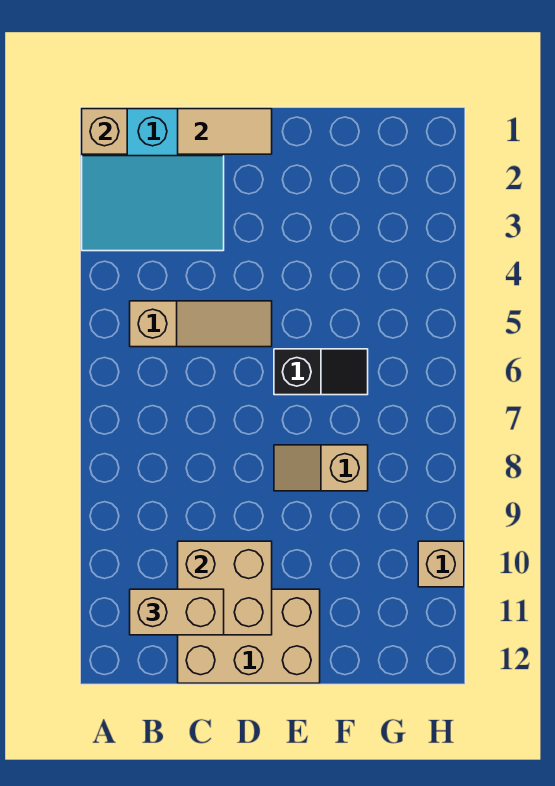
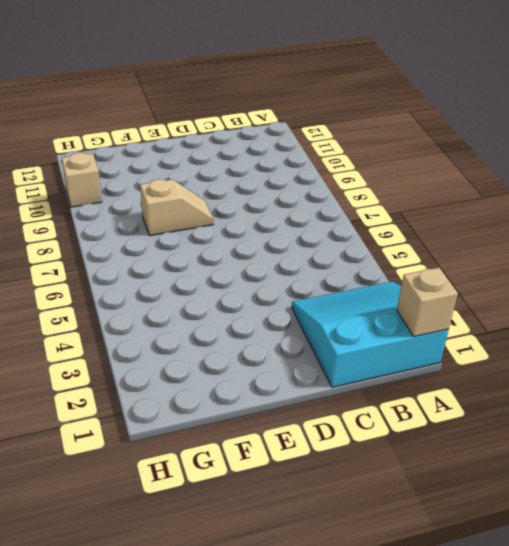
none -> tan slope B5:D5 level 1 top B
none -> tan brick C11:E12 level 1

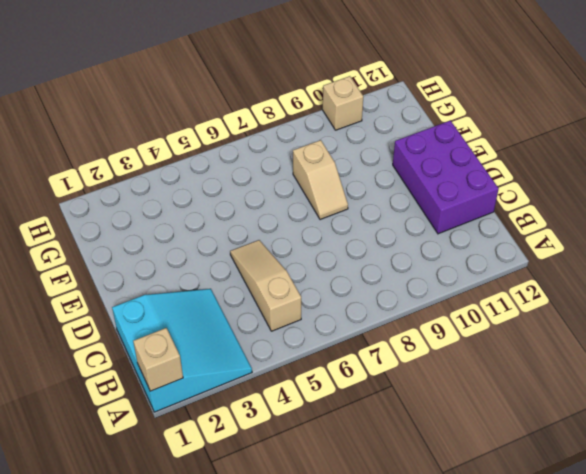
purple brick C11:E12 level 1 -> tan brick C11:E12 level 1
none -> black slope E6:F6 level 1 top E
none -> tan tile C1:D1 level 2

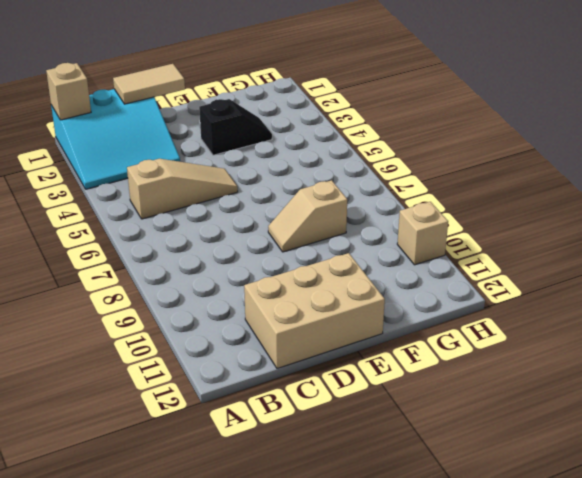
black slope E3:F3 level 1 top E -> black slope E6:F6 level 1 top E
none -> tan brick C10:D11 level 2
none -> tan brick B11:C11 level 3

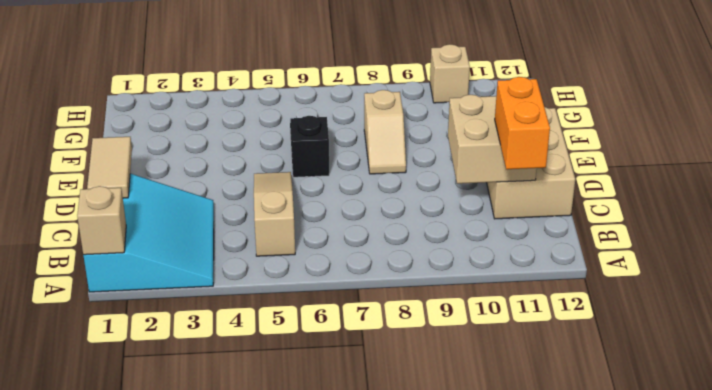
orange brick B11:C11 level 3 -> tan brick B11:C11 level 3

